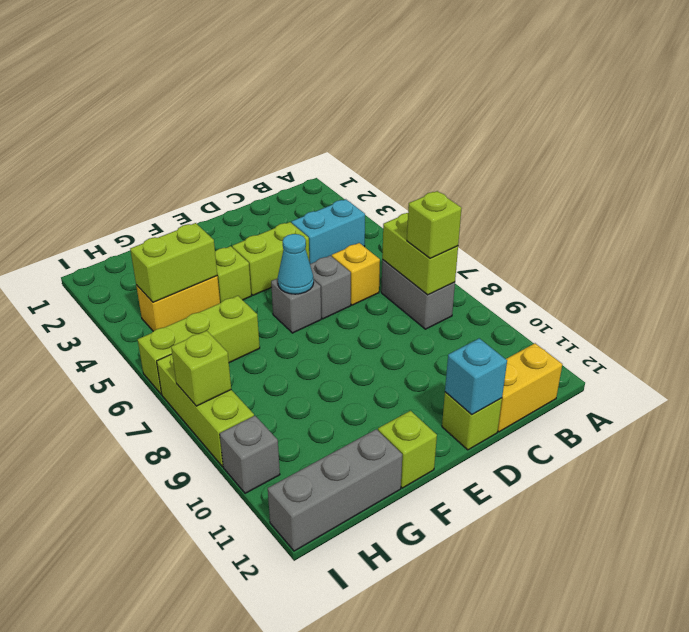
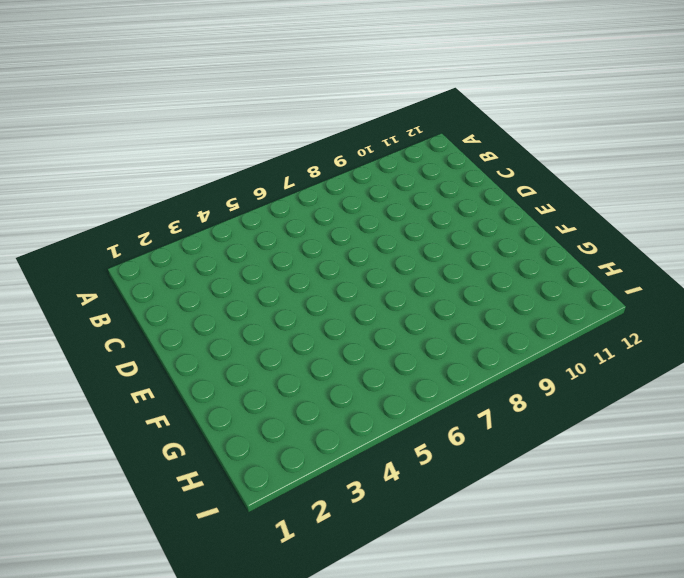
none -> cyan brick B4:C4 level 1
none -> grey brick B7:B8 level 1
none -> yellow brick B12:C12 level 1

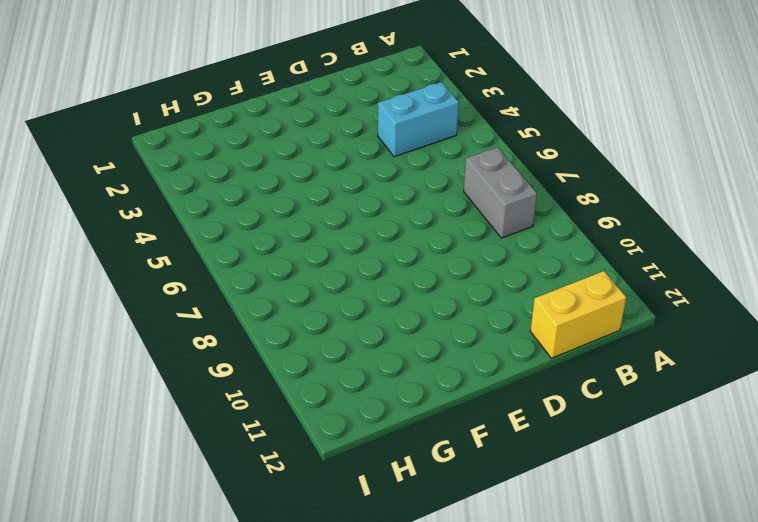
none -> yellow brick C6 level 1
none -> lime brick D4:E4 level 1
none -> grey brick D6 level 1

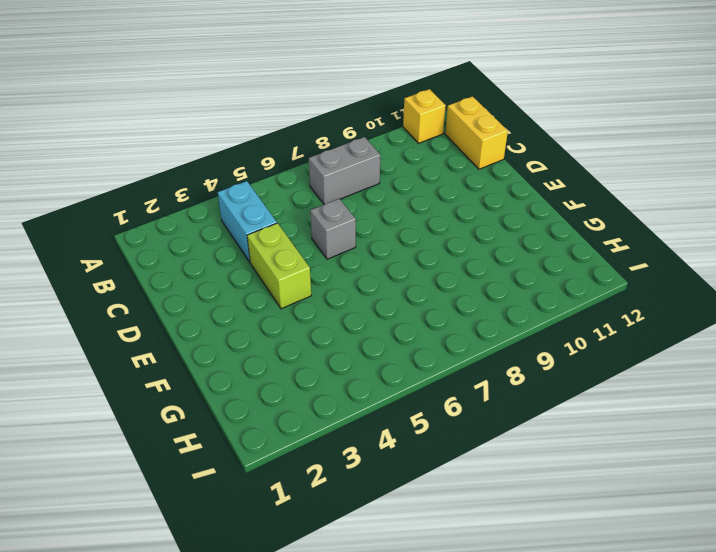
yellow brick A11 level 1 -> yellow brick C6 level 1
none -> lime brick D12 level 1
none -> grey brick E6 level 1
none -> lime brick F4 level 1

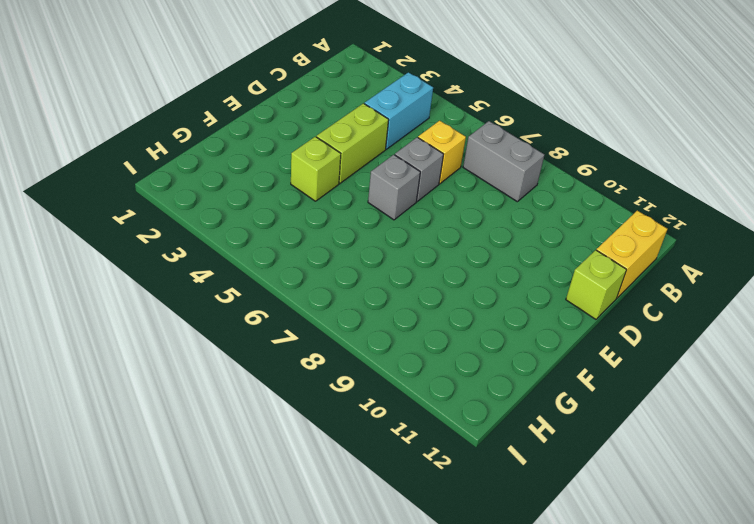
none -> lime brick F12 level 1
none -> yellow brick G4:H4 level 1
none -> lime brick G6:I6 level 1

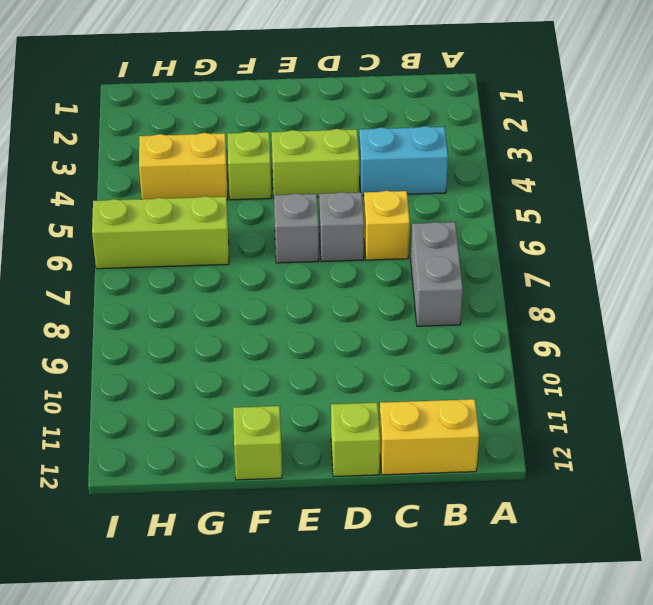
none -> grey brick G12:I12 level 1
none -> lime brick I7:I9 level 1
none -> grey brick I10 level 1

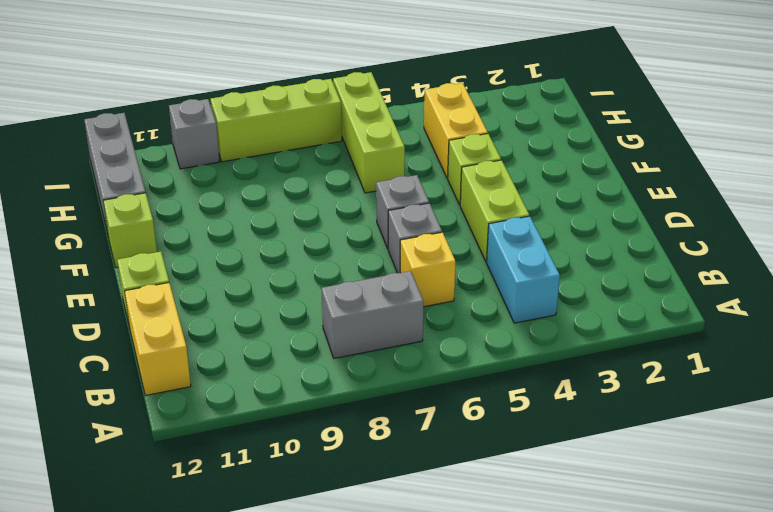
none -> lime brick B7:B8 level 2
none -> cyan brick D12 level 2
none -> cyan cone E6 level 2

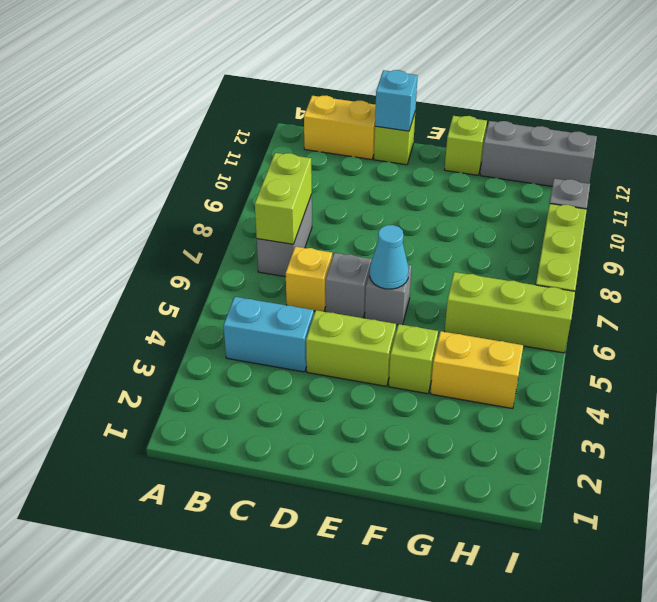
none -> lime brick G4:H4 level 2
none -> lime brick I8 level 2
none -> lime brick B8 level 3

